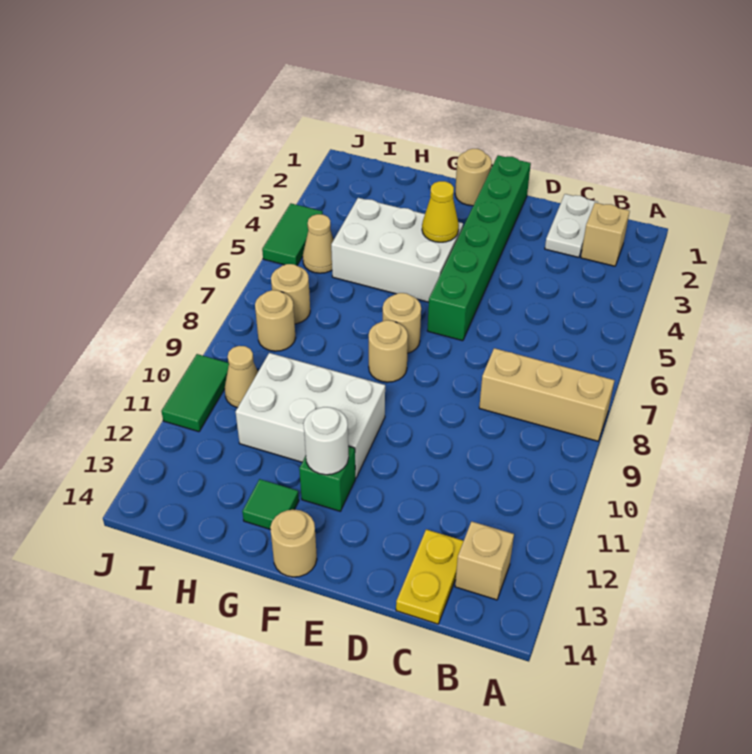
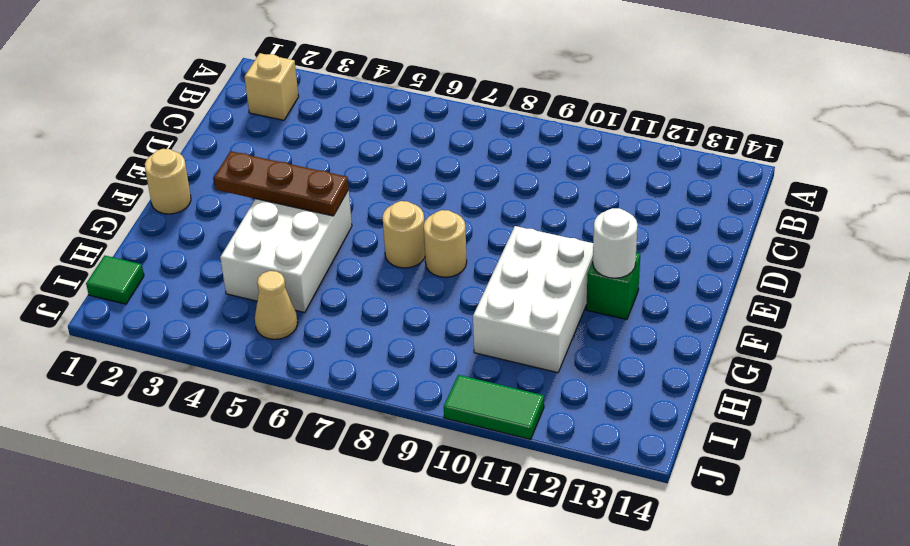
brown plate F3:F5 level 2 -> yellow cone F4 level 2
green tile I1 level 1 -> green tile G13 level 1
none -> tan brick A8:C8 level 1
none -> tan brick B13 level 1
none -> white plate C1:C2 level 1

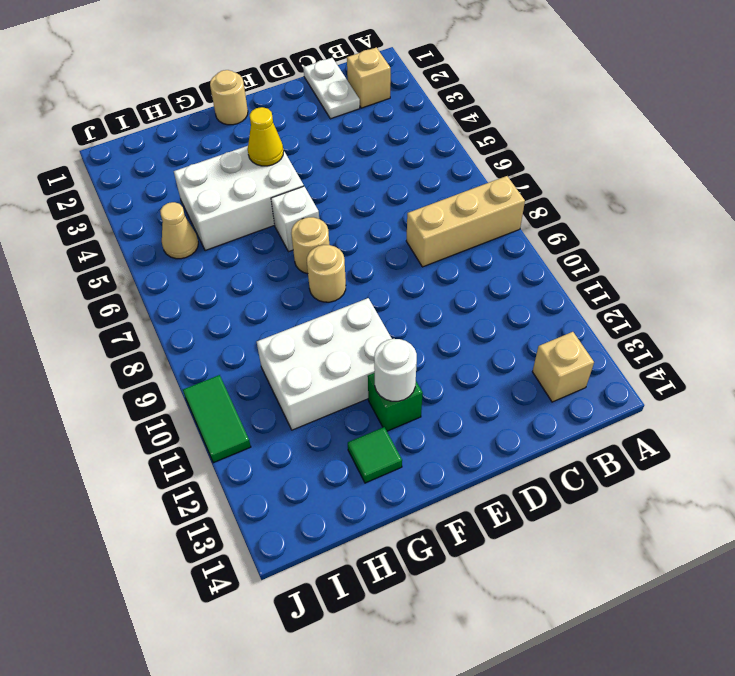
white brick F6 level 1 -> none
none -> yellow plate C13:C14 level 1
none -> green brick E1:E6 level 1
none -> tan round brick F14 level 1

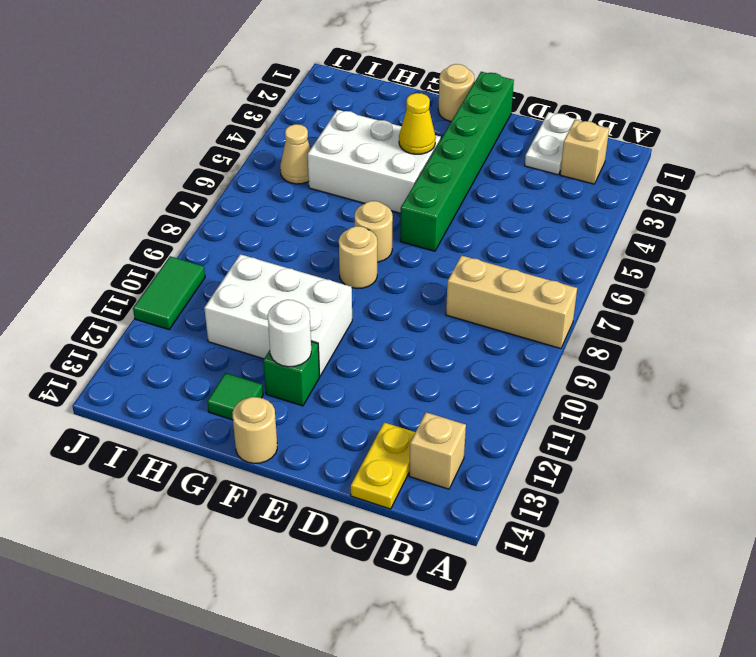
none -> tan round brick I7 level 1
none -> tan round brick I8 level 1
none -> tan cone I10 level 1

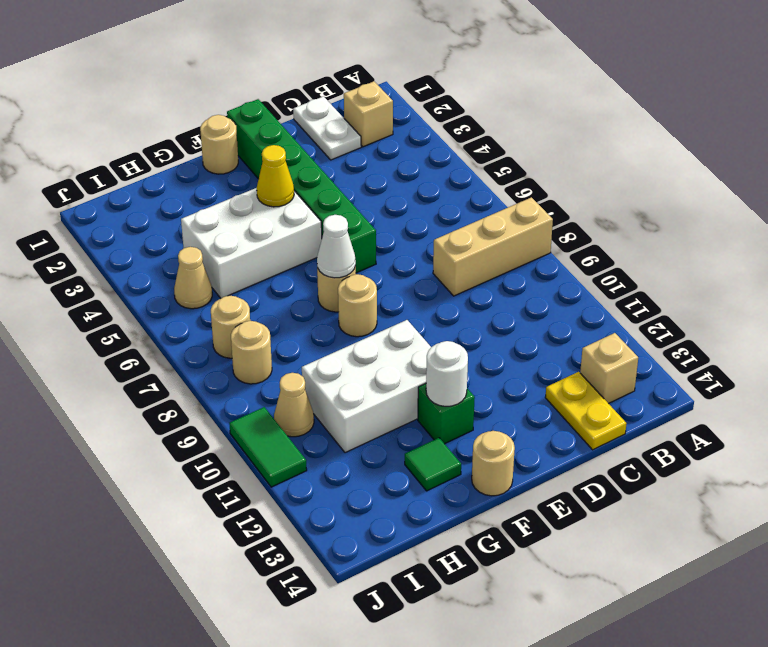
white cone F7 level 2 -> none
none -> green tile J4:J5 level 1

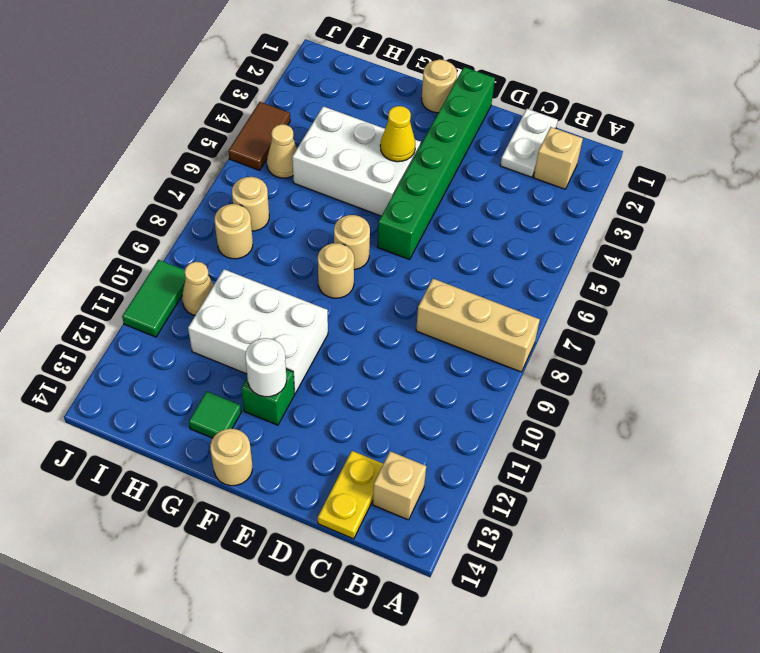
brown tile J4:J5 level 1 -> green tile J4:J5 level 1

